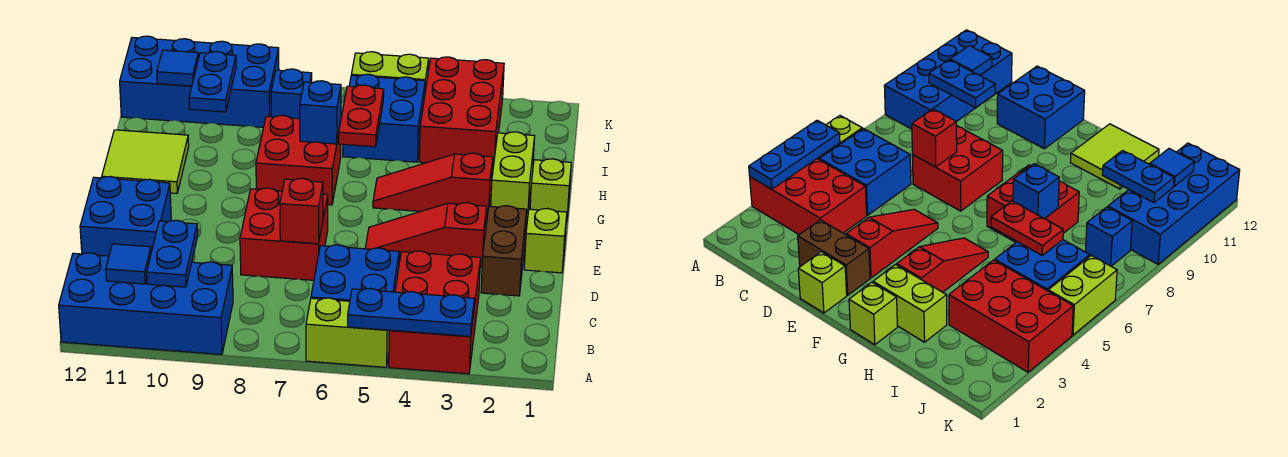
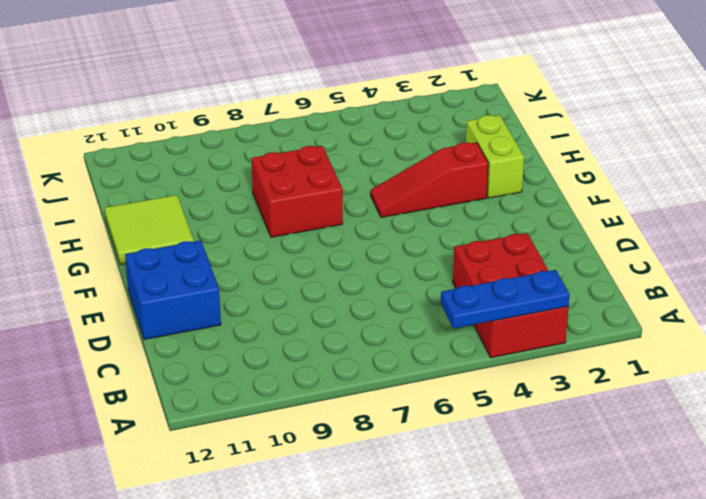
none -> lime brick A5:A6 level 1
none -> blue brick A9:B12 level 1
none -> blue brick B5:C6 level 1

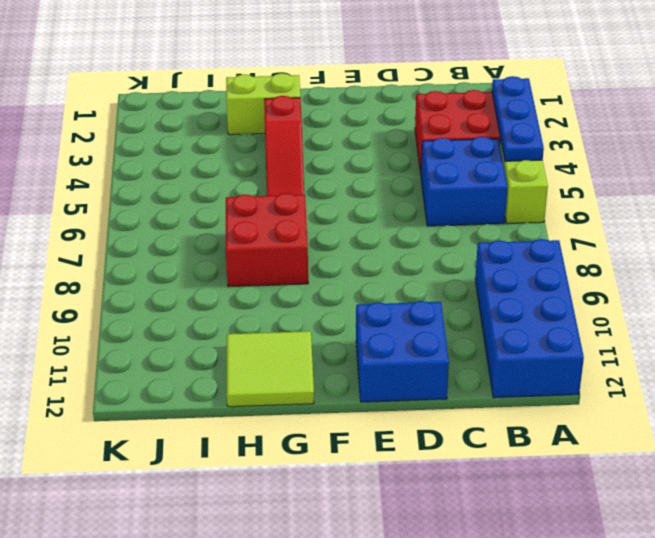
none -> brown brick D2:E2 level 1
none -> red brick D7:E8 level 1
none -> lime brick E1 level 1

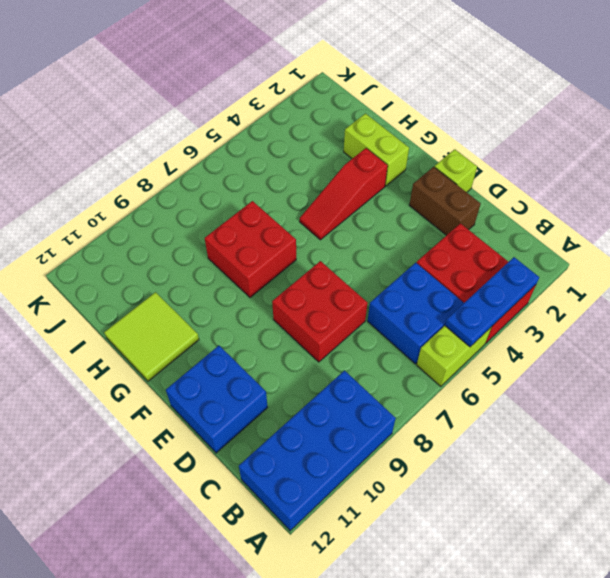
none -> red slope E3:E5 level 1 top 3
none -> lime brick G1 level 1
none -> red brick I3:K4 level 1

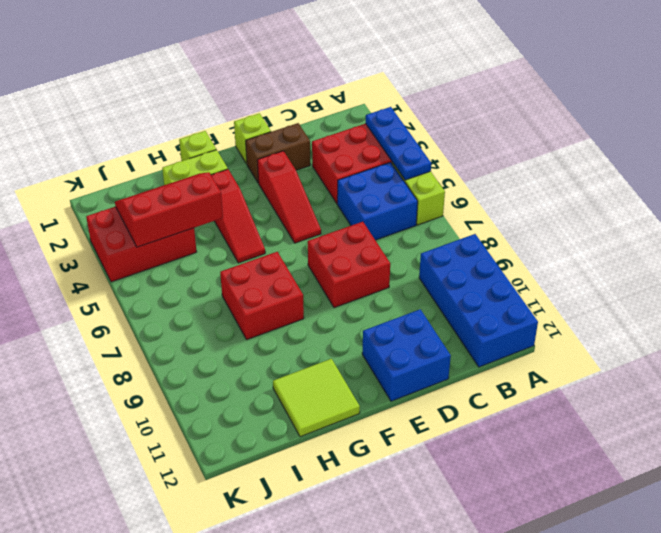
red slope H3:J4 level 2 top 4 -> none
none -> blue brick I5:J6 level 1
none -> blue brick J8 level 1
none -> blue brick J9:K12 level 1

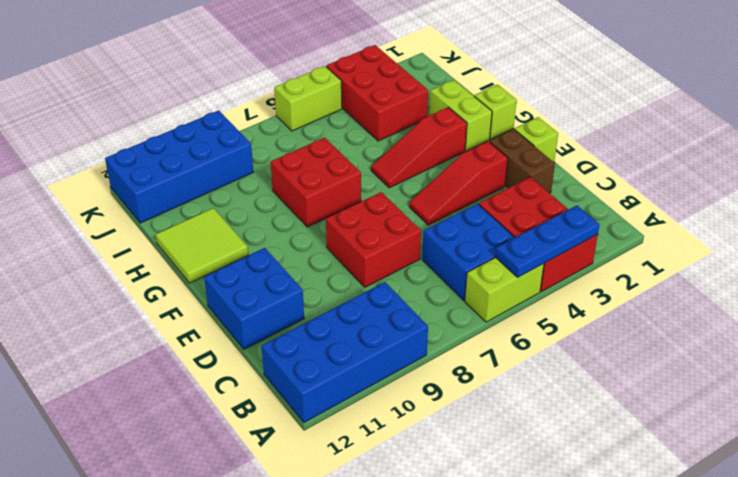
none -> blue brick I5:J6 level 1
none -> blue brick J8 level 1
none -> blue plate B10:C10 level 2

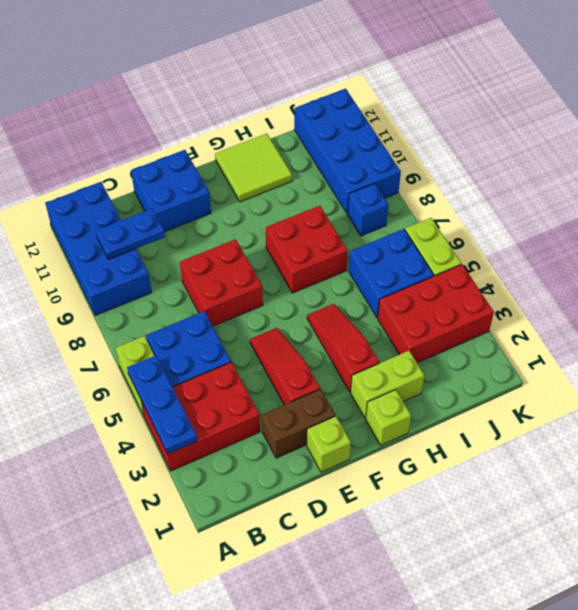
none -> blue tile B11 level 2
none -> red brick D7 level 2
none -> red plate H6:I6 level 2

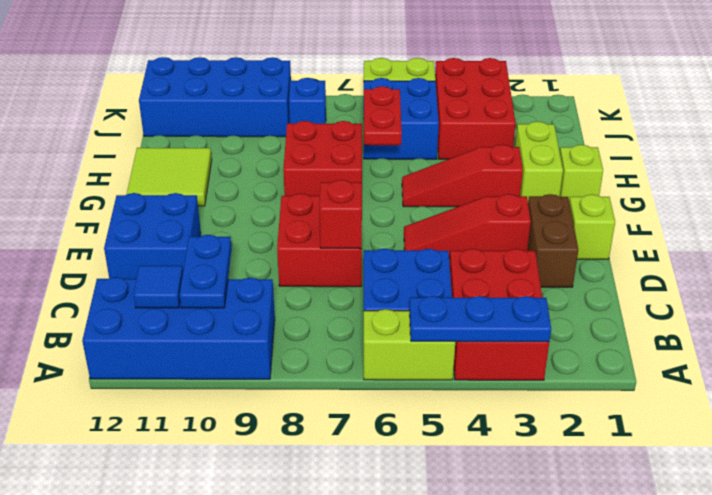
none -> blue brick H7 level 2
none -> blue plate I10:J10 level 2
none -> blue tile J11 level 2

